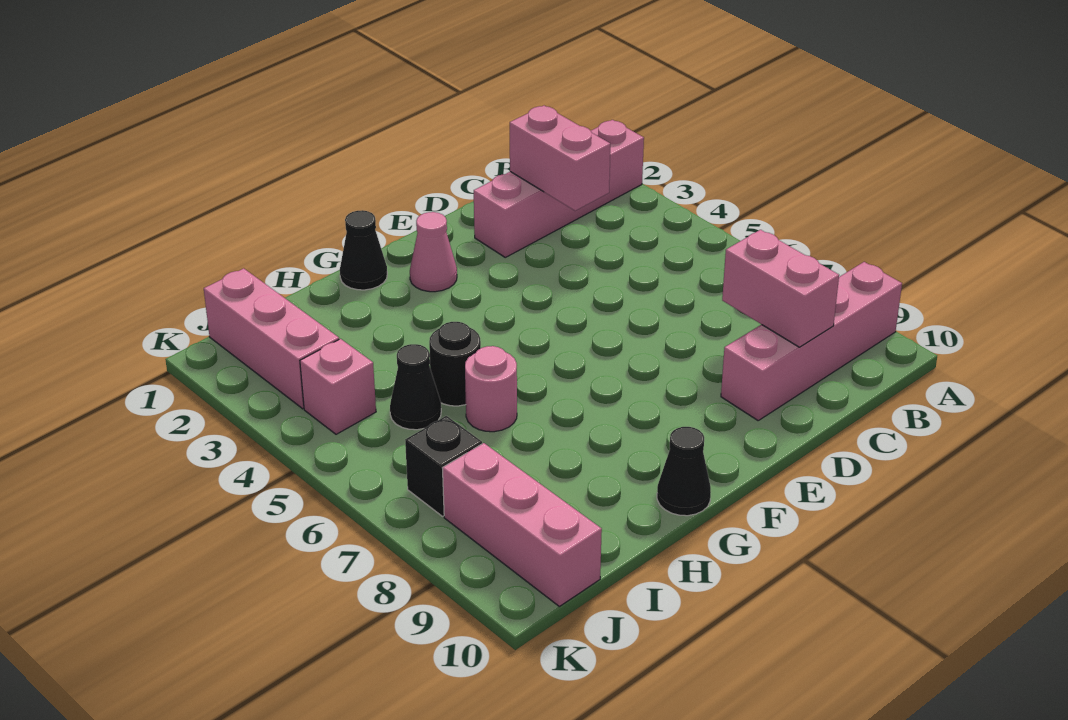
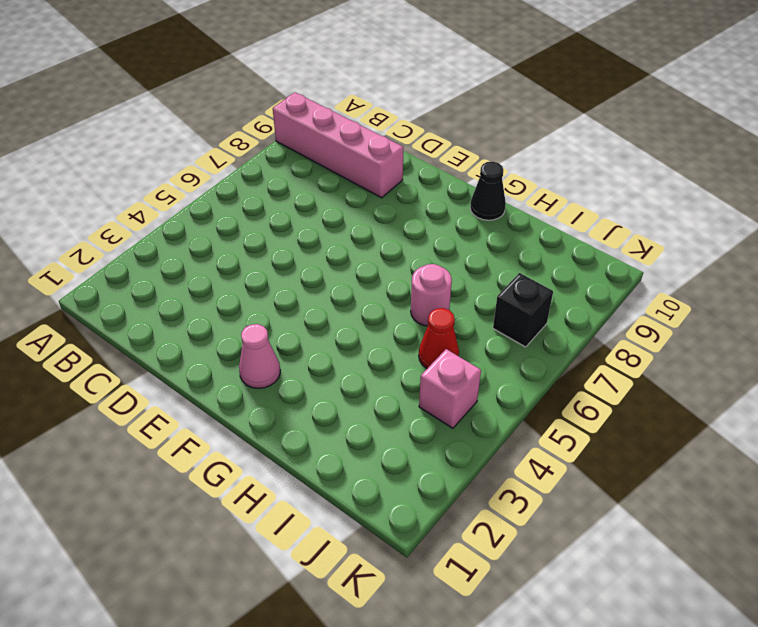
red cone I5 level 1 -> black cone I5 level 1
none -> pink brick A2:D2 level 1
none -> black cone G1 level 1
none -> black round brick H5 level 1

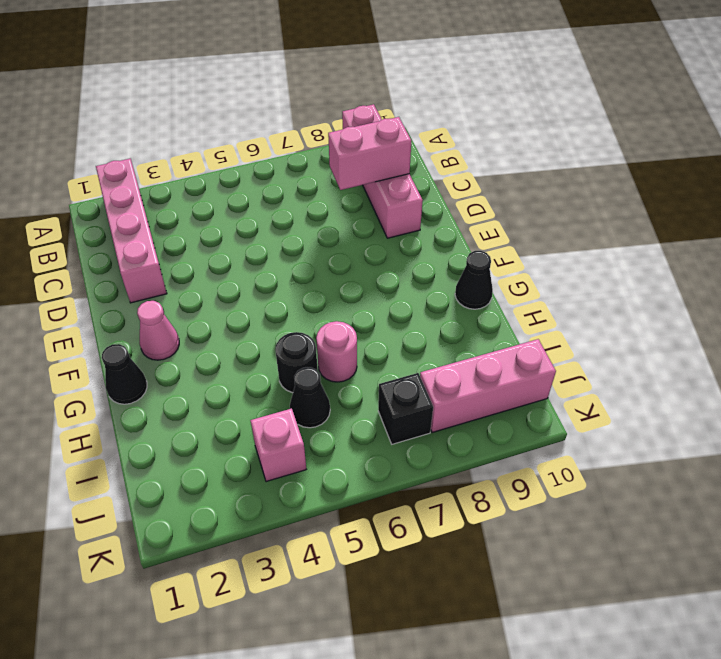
none -> pink brick J1:J3 level 1
none -> pink brick C2:C3 level 2

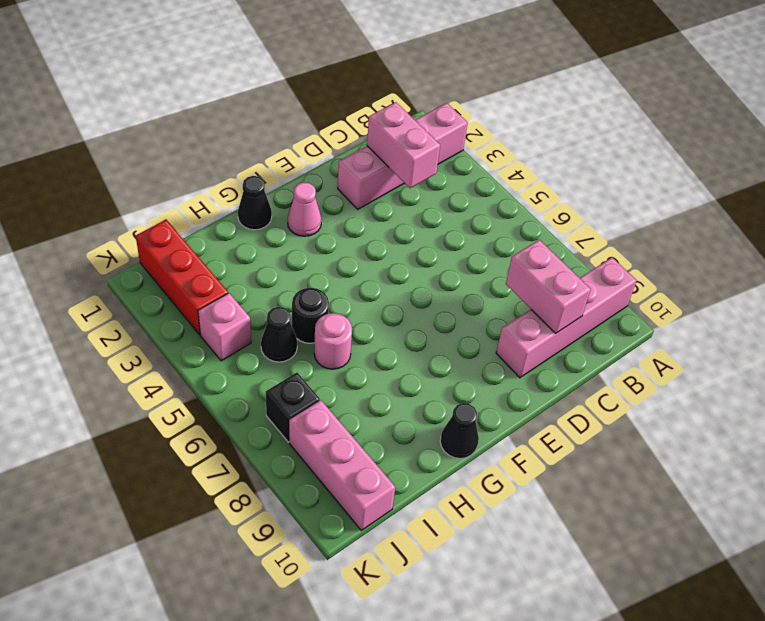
red brick J1:J3 level 1 -> pink brick J1:J3 level 1

